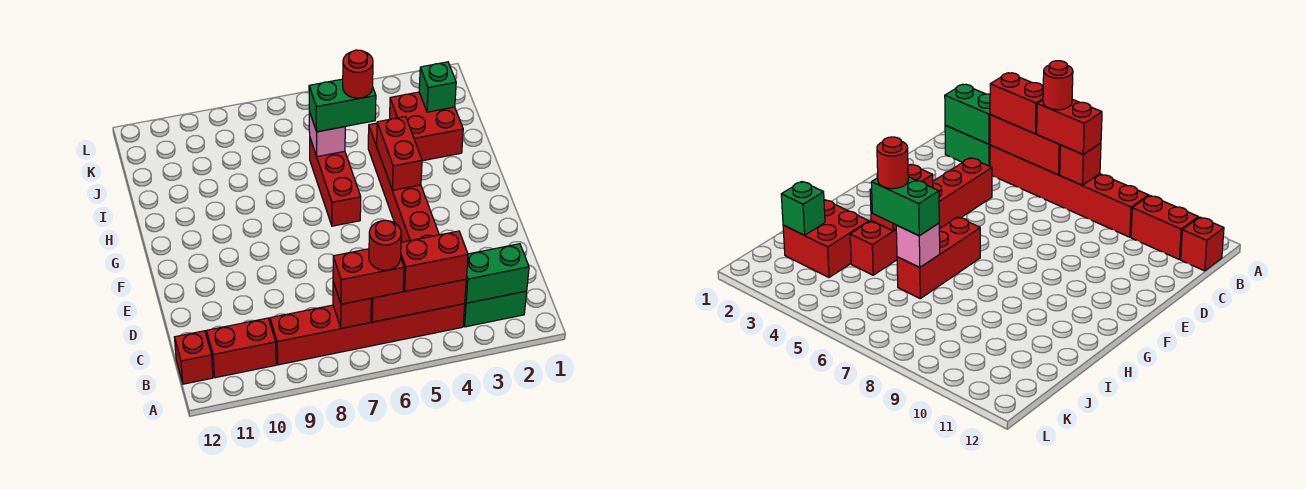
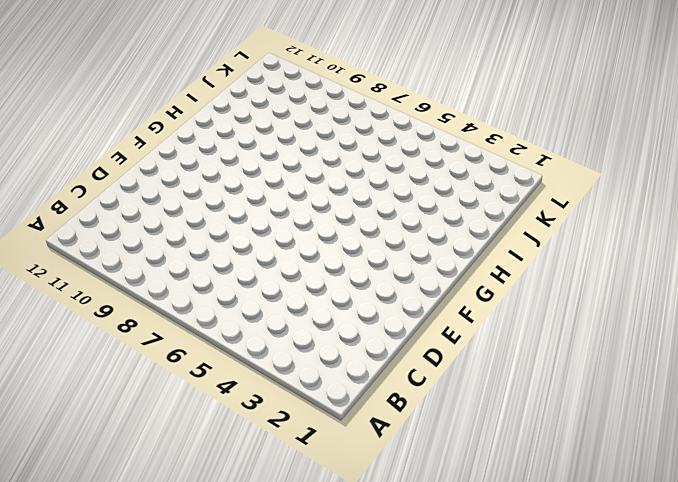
none -> green brick B2:B3 level 1
none -> red brick B4:B9 level 1
none -> red brick B10:B11 level 1

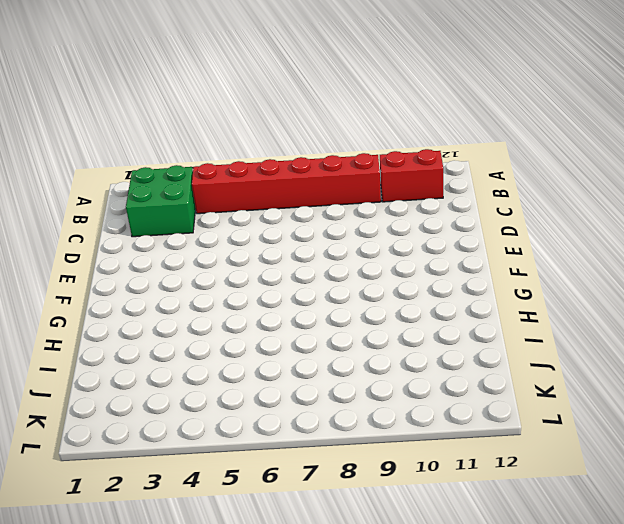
green brick B2:C3 level 1 -> green brick B2:B3 level 1
none -> red brick B12 level 1
none -> red brick D4:I4 level 1
none -> red brick G6:I6 level 1

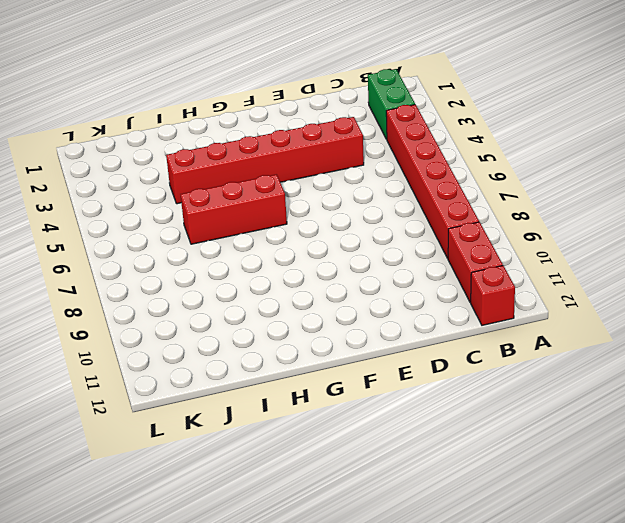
none -> red brick I2:J3 level 1
none -> green brick B2:B3 level 2
none -> red brick B4:B6 level 2

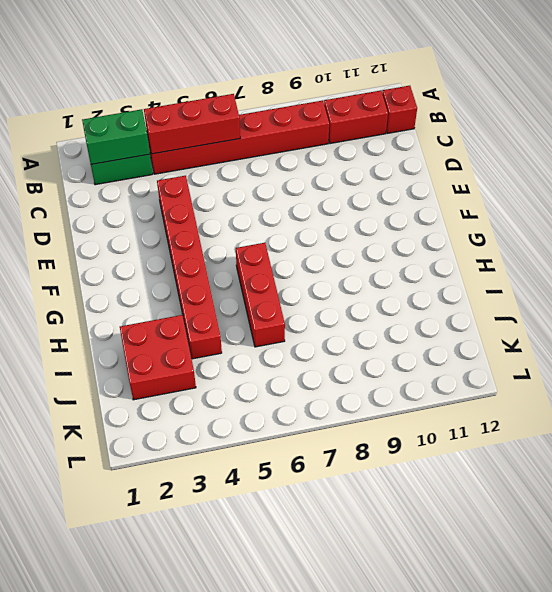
none -> red brick B7 level 2
none -> red brick G4:H4 level 2
none -> pink brick I6 level 2

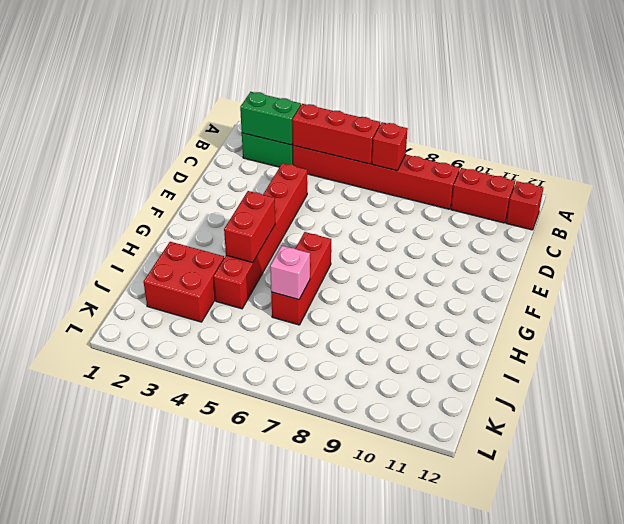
none -> green brick J2 level 2
none -> red brick B4:B5 level 3
none -> red brick B6:B7 level 3

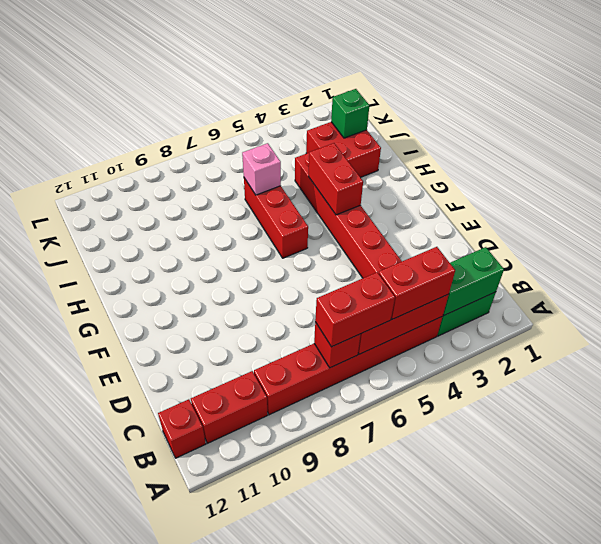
none -> green brick I5:I6 level 3
none -> red round brick B6 level 4
none -> red round brick I5 level 4

